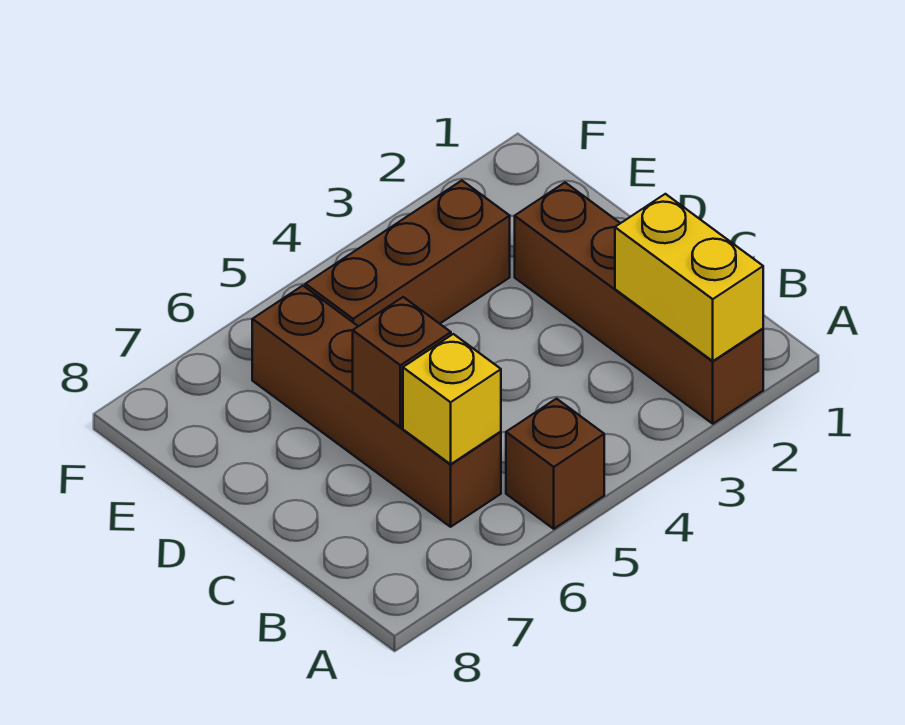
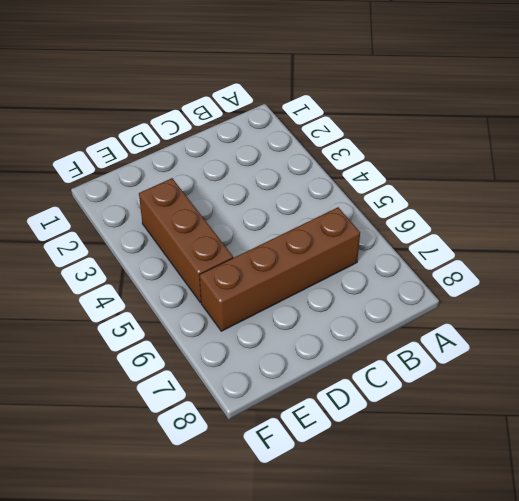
none -> brown brick A2:D2 level 1
none -> brown brick A5 level 1

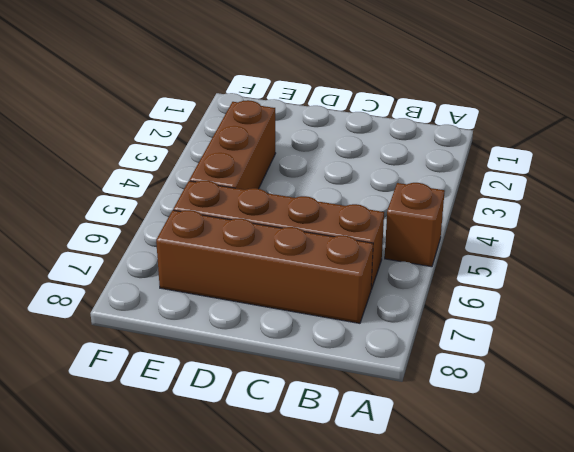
brown brick B7:E7 level 1 -> brown brick A2:D2 level 1
none -> yellow brick A2:B2 level 2
none -> yellow brick B6 level 2

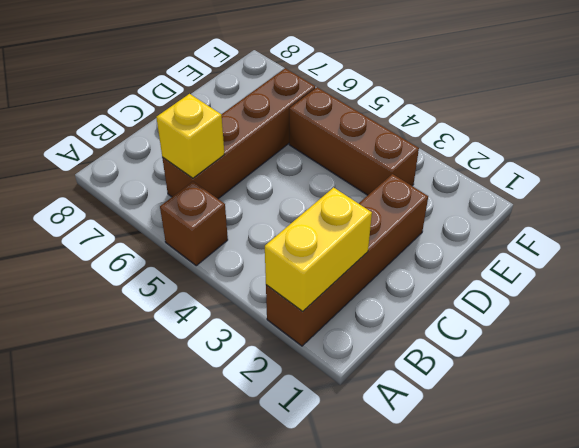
none -> brown brick C6 level 2

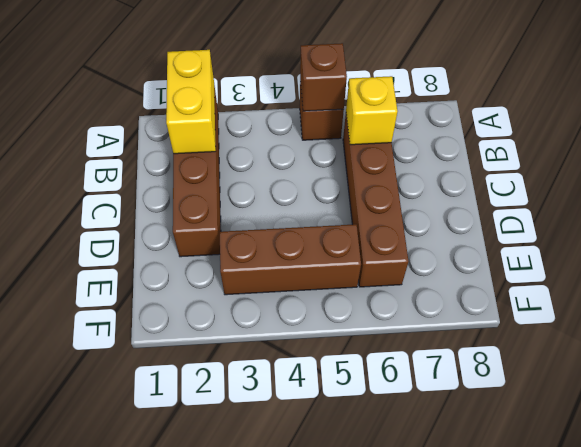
brown brick A5 level 2 -> brown brick C6 level 2

